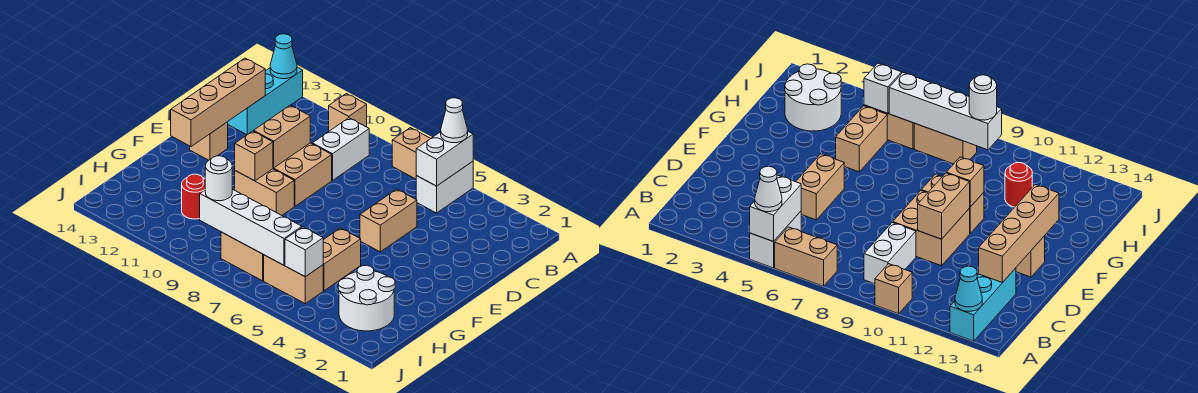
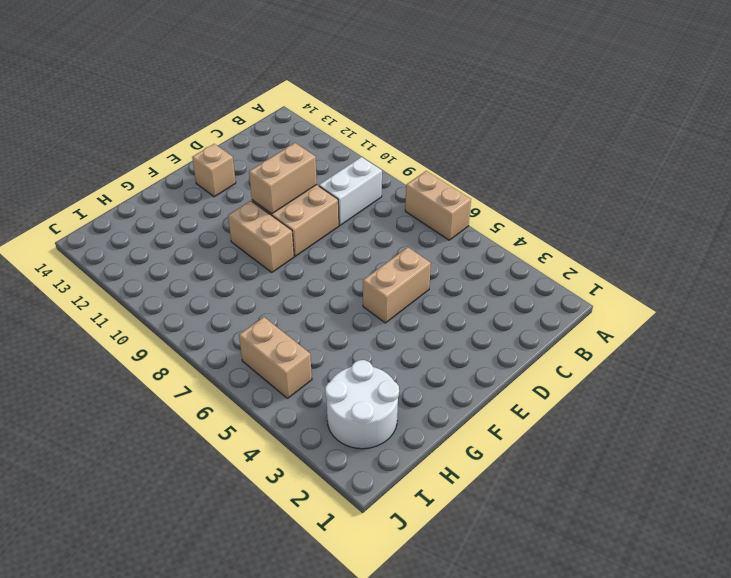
none -> white brick A5:B5 level 1
none -> tan brick A10 level 1
none -> cyan brick A13:C13 level 1

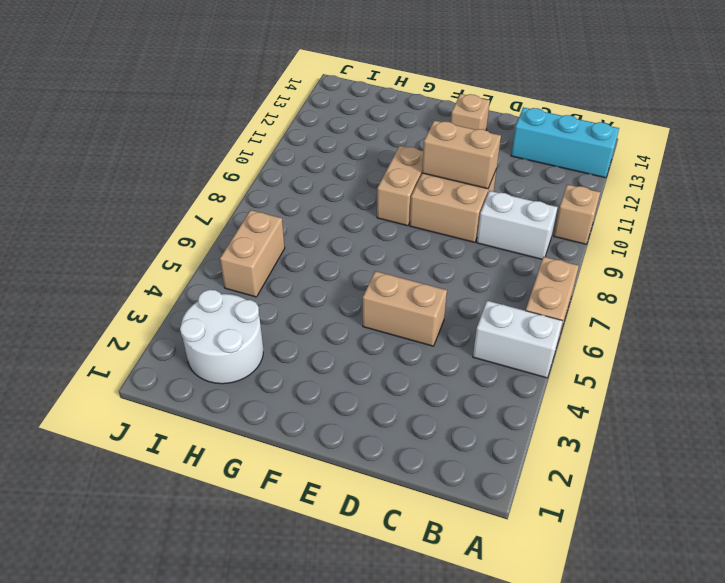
none -> tan brick G5:H5 level 1
none -> red round brick H11 level 1
none -> tan brick I7:I8 level 1

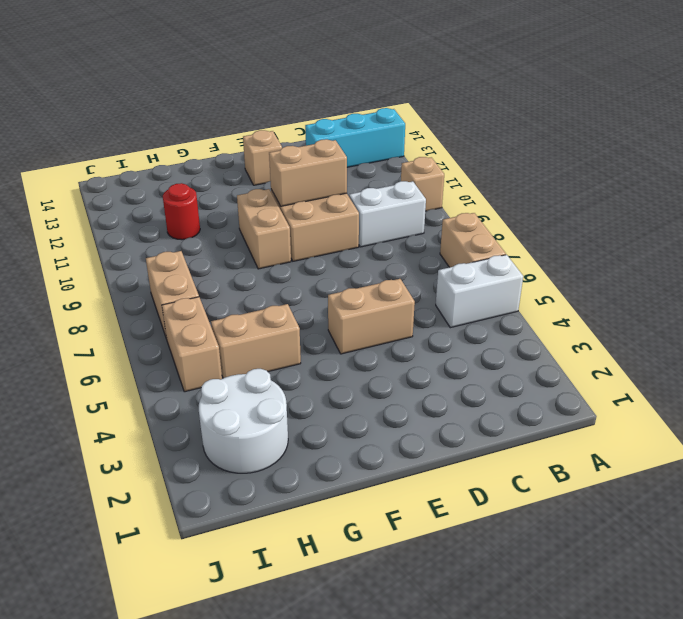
none -> white brick A5:B5 level 2
none -> cyan cone A13 level 2
none -> tan brick C13:F13 level 2

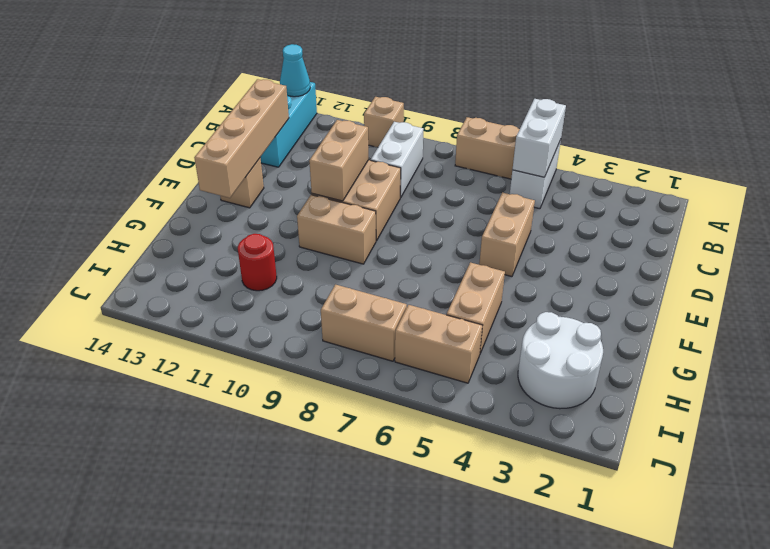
none -> tan brick F10 level 2
none -> white brick I5 level 2
none -> white brick I6:I9 level 2

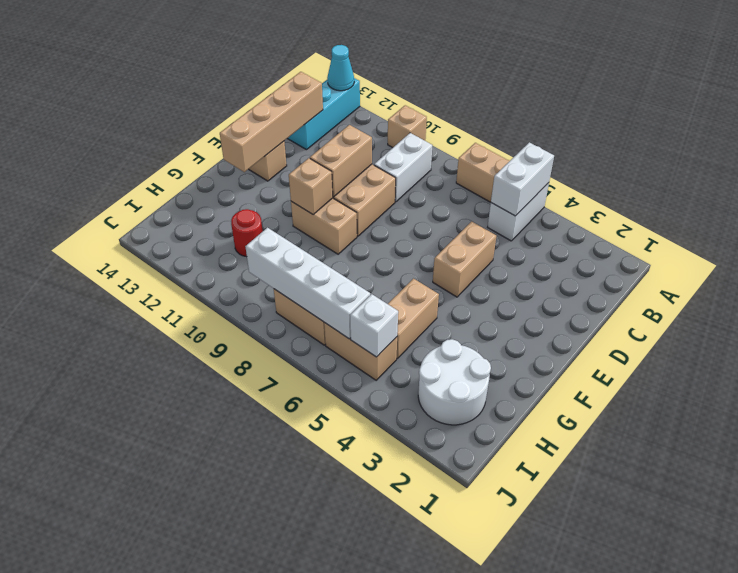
none -> white cone A5 level 3
none -> white round brick I9 level 3

